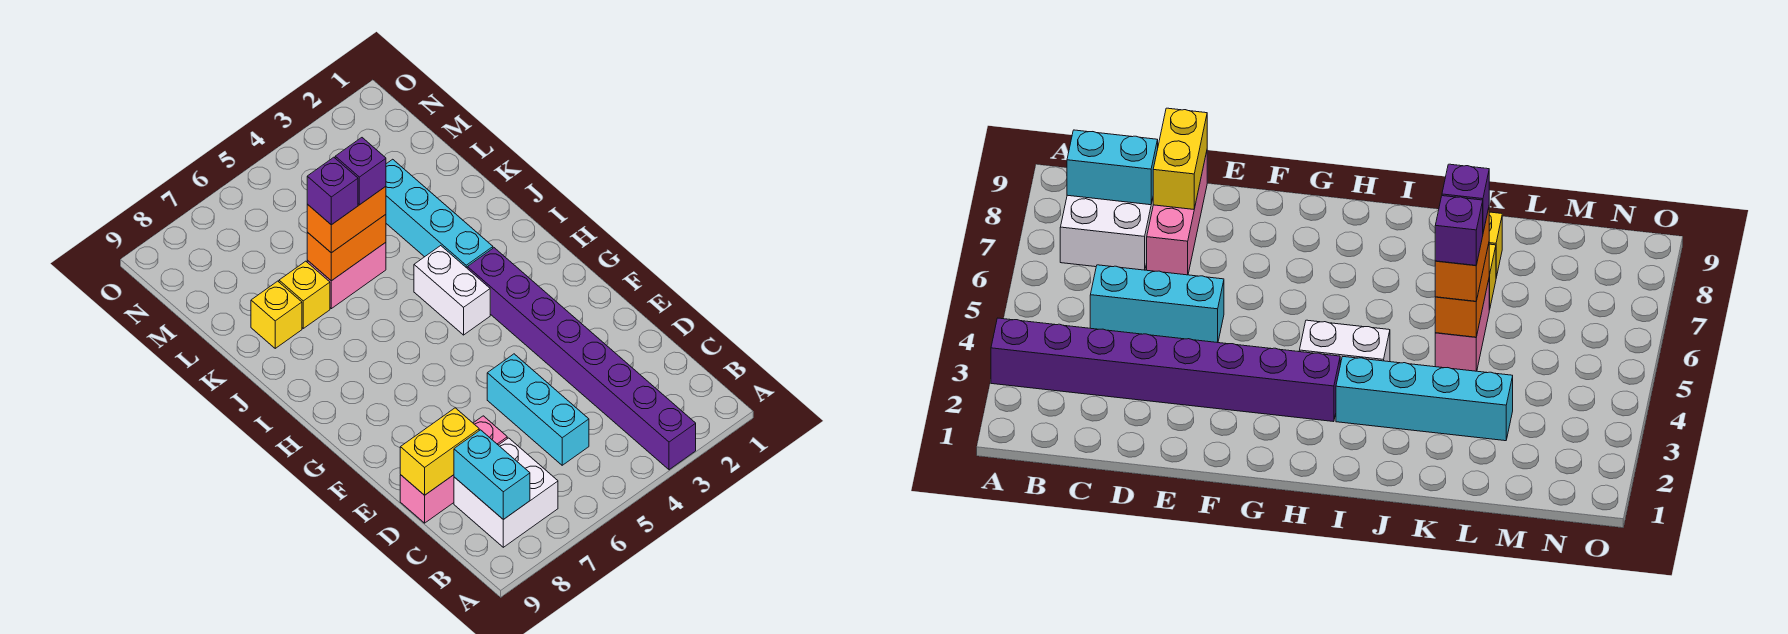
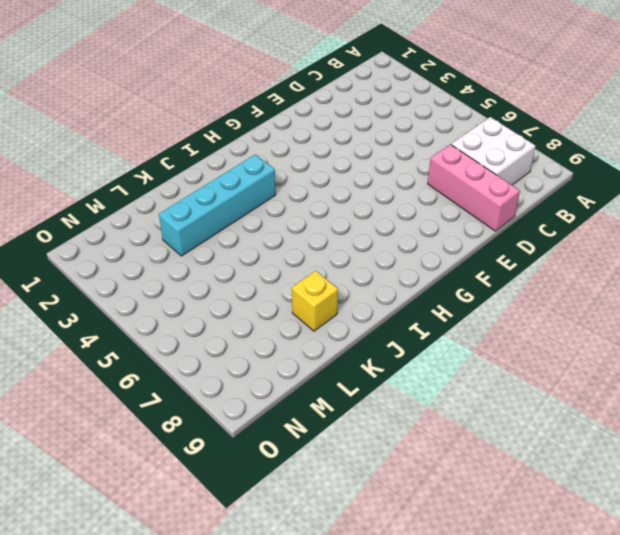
none -> purple brick A3:H3 level 1
none -> cyan brick C5:E5 level 1
none -> white brick H4:I4 level 1

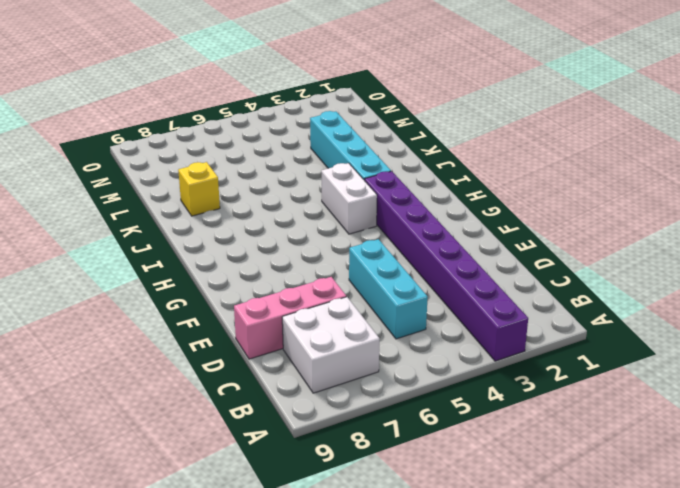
none -> pink brick K5:K6 level 1
none -> yellow brick K7 level 1
none -> cyan brick B8:C8 level 2

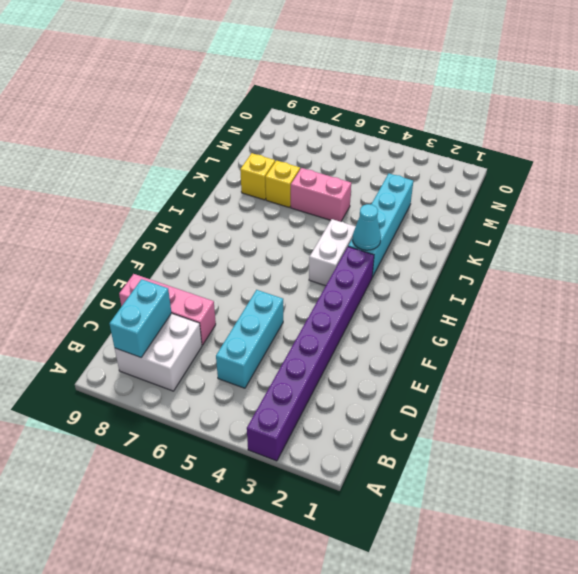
cyan cone I3 level 2 -> none
none -> yellow brick D8:D9 level 2
none -> orange brick K5:K6 level 2
none -> orange brick K5:K6 level 3

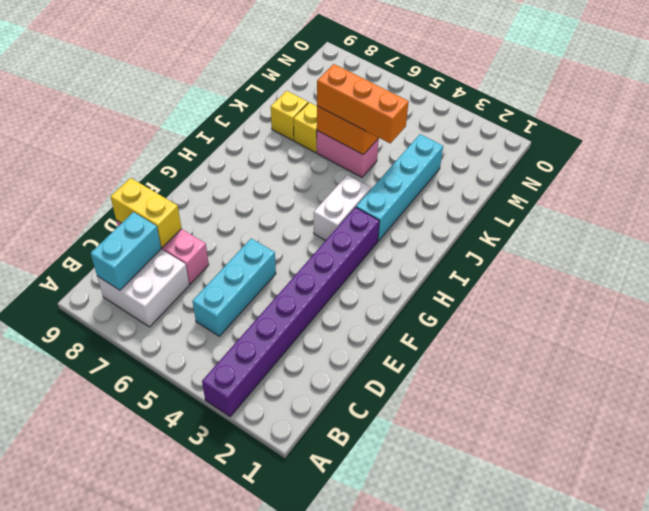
orange brick K4:K6 level 3 -> orange brick K5:K6 level 3
none -> purple brick K5 level 4
none -> purple brick K6 level 4

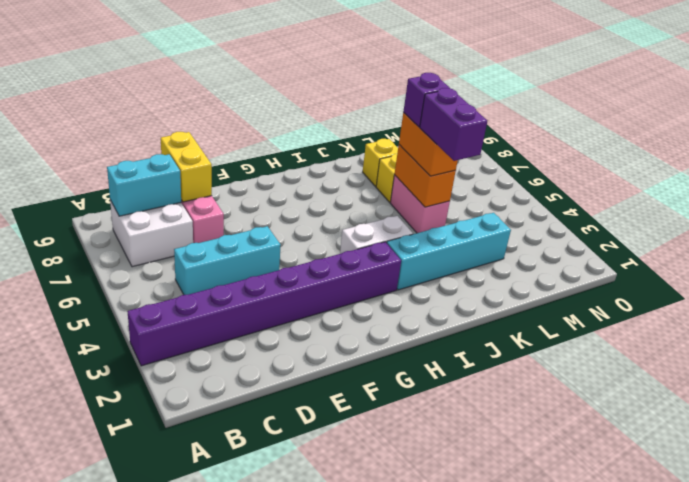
purple brick K4:K5 level 4 -> purple brick K5 level 4

